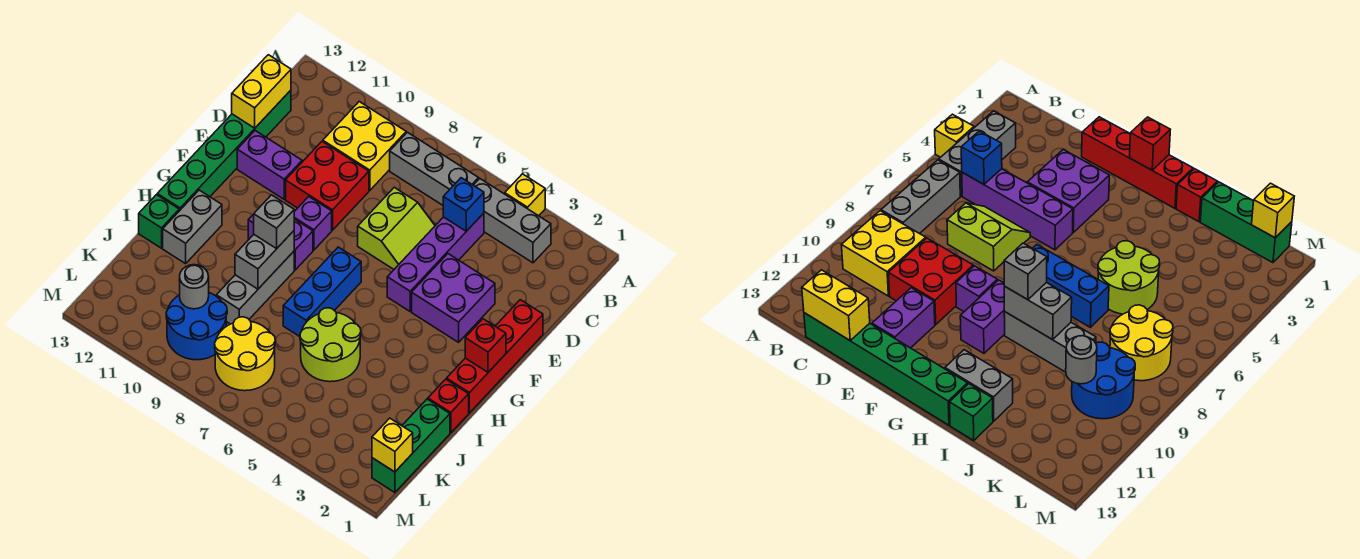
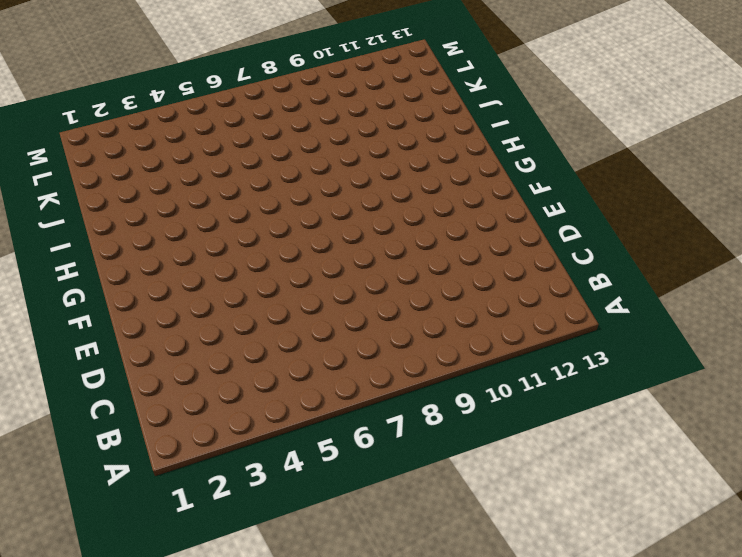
none -> yellow brick A4 level 1
none -> grey brick B3:B5 level 1
none -> grey brick B6:B8 level 1

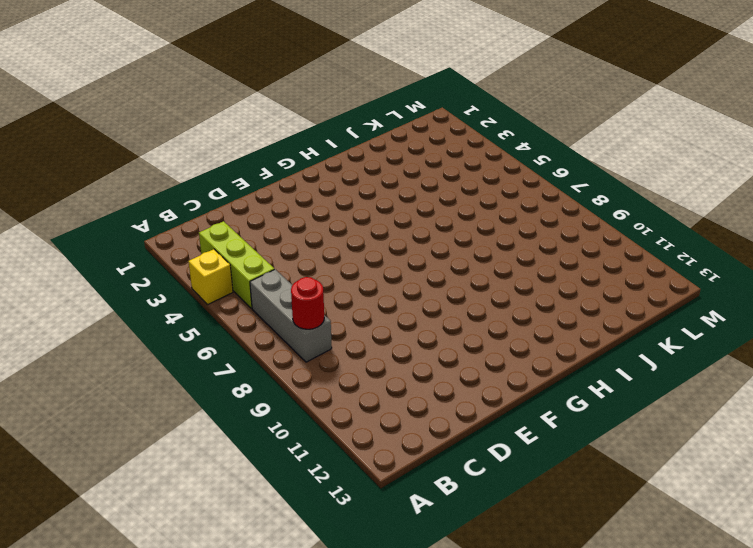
lime brick B3:B5 level 1 -> grey brick B3:B5 level 1
red round brick B8 level 2 -> none
none -> yellow brick B9:C10 level 1
none -> purple brick C5:F5 level 1
none -> green brick C13:H13 level 1

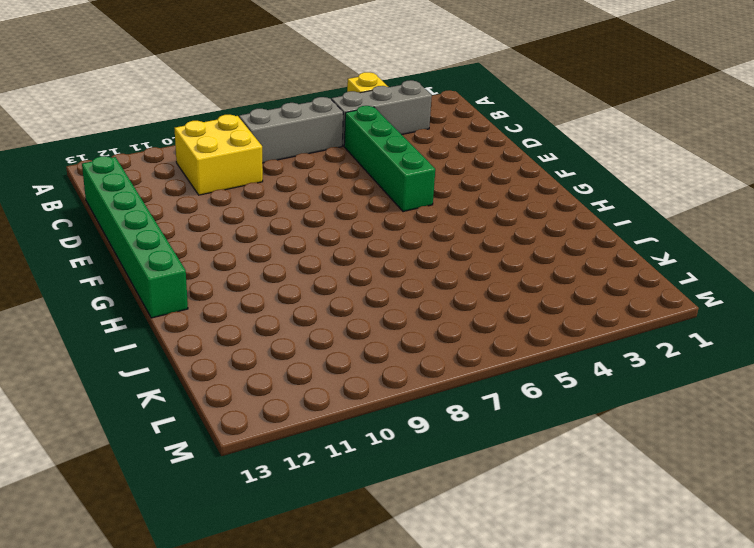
green brick C5:F5 level 1 -> purple brick C5:F5 level 1
none -> lime slope D6:E7 level 1 top 7
none -> red brick D9:E10 level 1
none -> red brick E1:H1 level 1

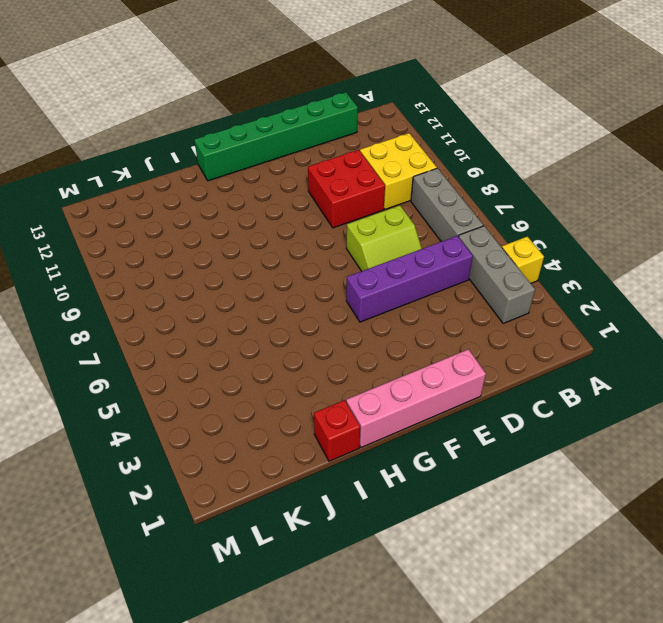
pink brick E1:H1 level 1 -> red brick E1:H1 level 1
none -> purple brick E3:F4 level 1
none -> purple brick E11:E12 level 1
none -> purple brick F9 level 1

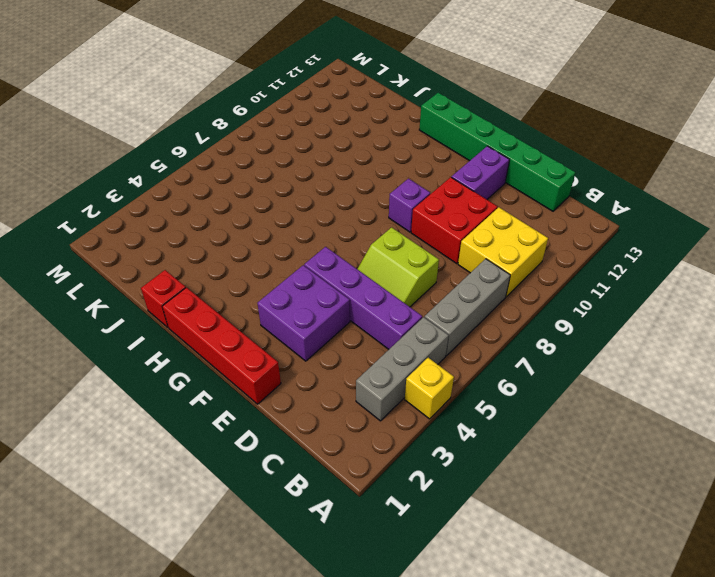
none -> blue brick G7:I7 level 1
none -> purple brick G9:G10 level 1
none -> grey brick H9:J9 level 1

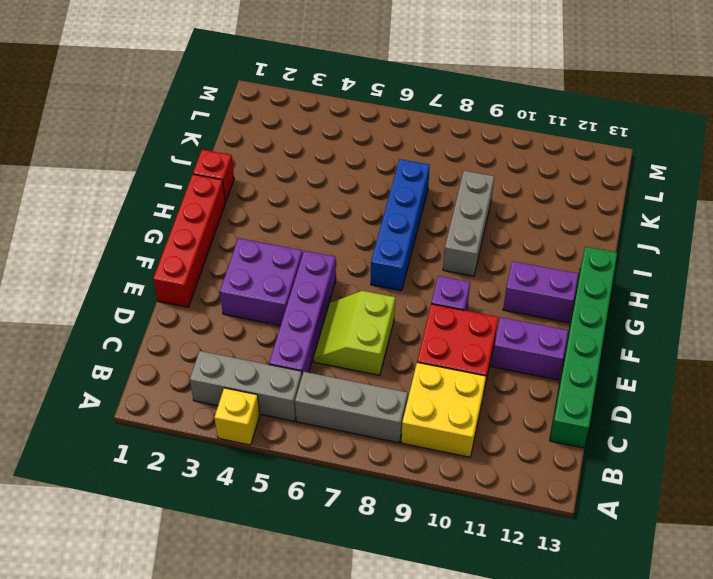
blue brick G7:J7 level 1 -> blue brick G7:I7 level 1
purple brick G11:G12 level 1 -> purple brick G9:G10 level 1
none -> grey brick H12:I12 level 1
none -> lime round brick I5:J6 level 1
none -> green brick I13 level 1

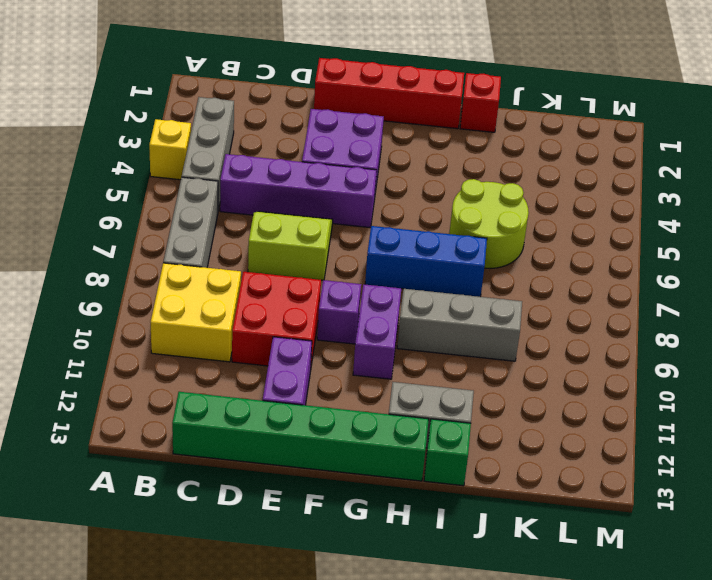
none -> green brick J1:L1 level 1
none -> yellow round brick K7:L8 level 1
none -> blue round brick K9:L10 level 1

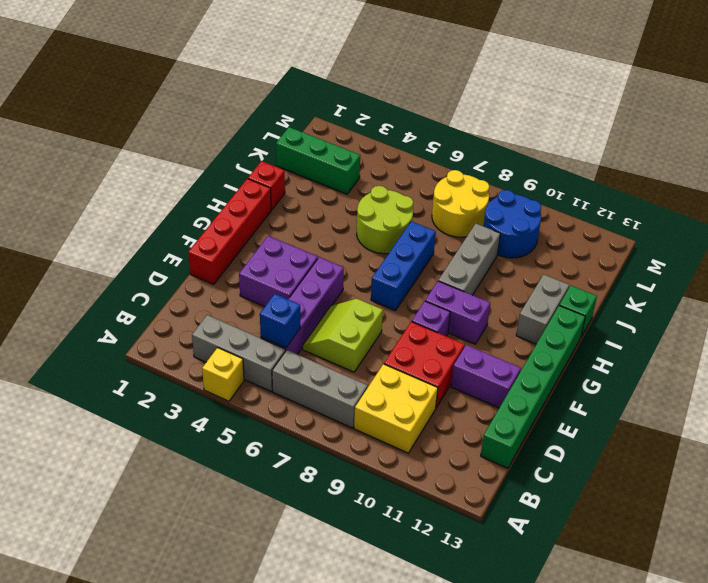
green brick K1:K3 level 1 -> green brick J1:L1 level 1
none -> yellow brick C13:D13 level 2
none -> red brick G1 level 2
none -> grey brick H9:I9 level 2

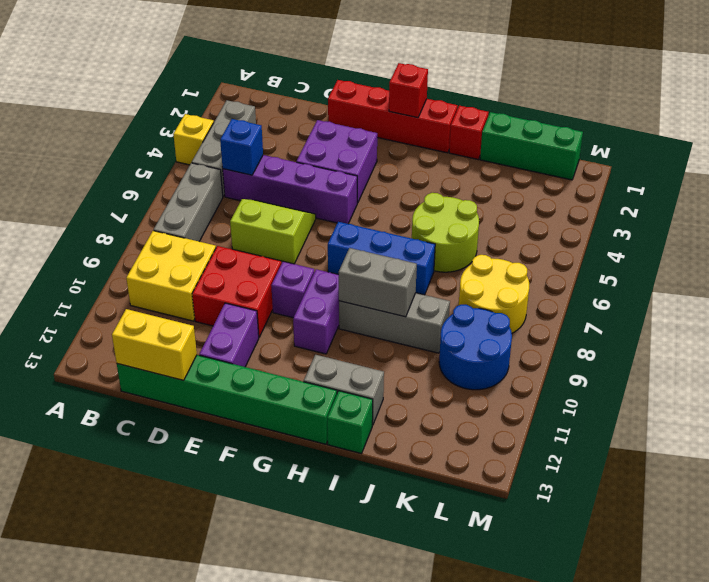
none -> grey round brick K10 level 2
none -> yellow brick L1 level 2
none -> grey brick H9 level 3

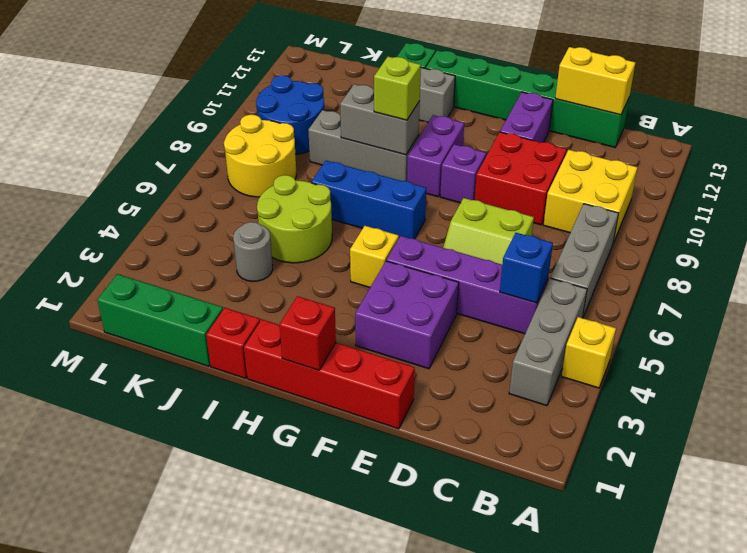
yellow brick G5 level 1 -> yellow brick L1 level 2
lime brick H9 level 3 -> grey brick H9 level 3
grey round brick J4 level 1 -> grey round brick K10 level 2

